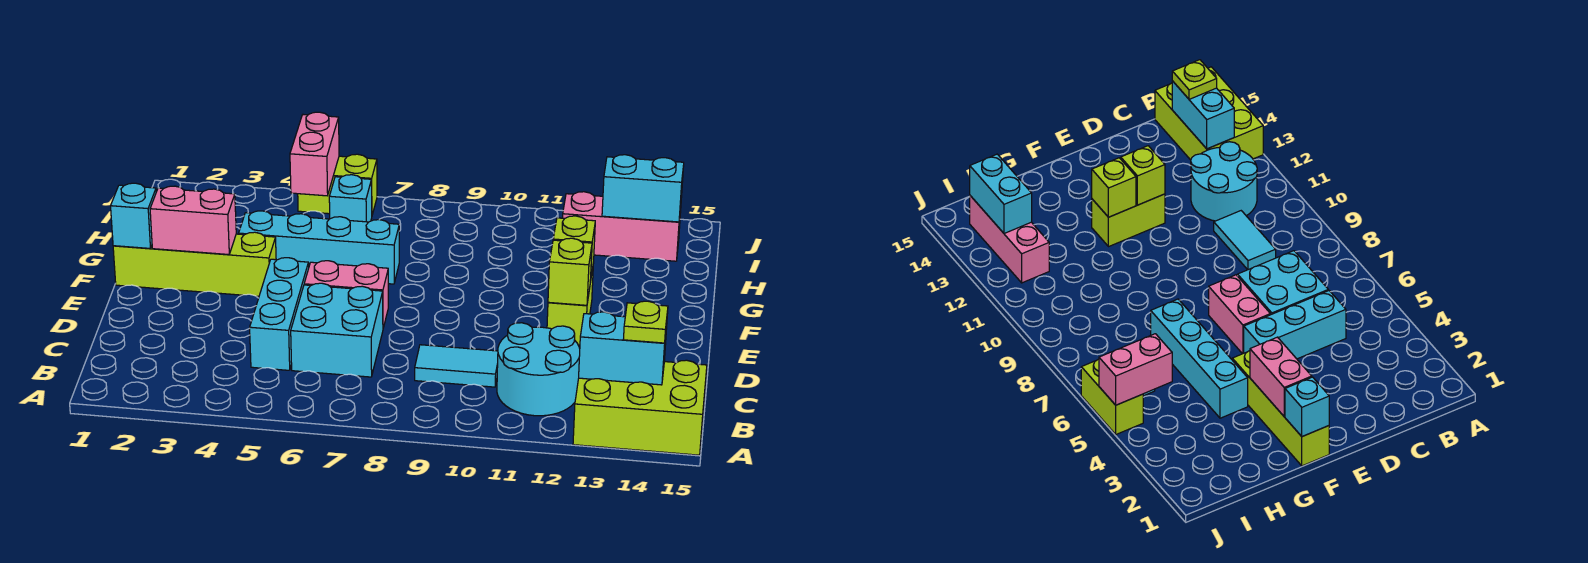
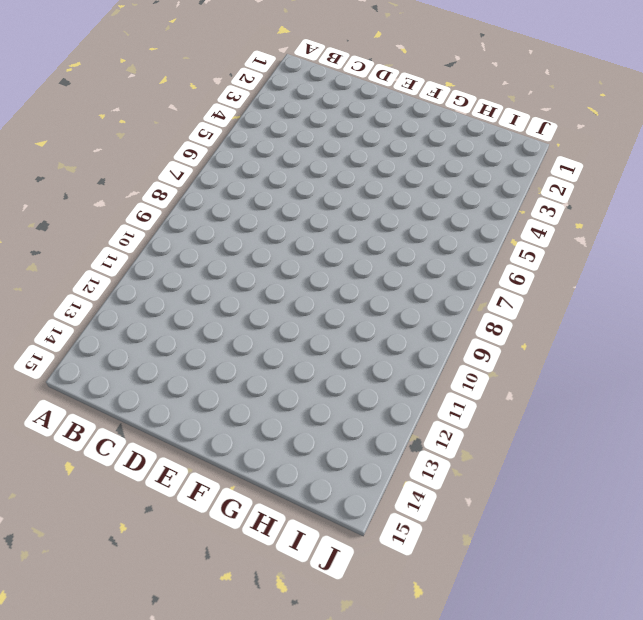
none -> lime brick A13:B15 level 1
none -> cyan round brick B11:C12 level 1
none -> cyan brick C5:E5 level 1

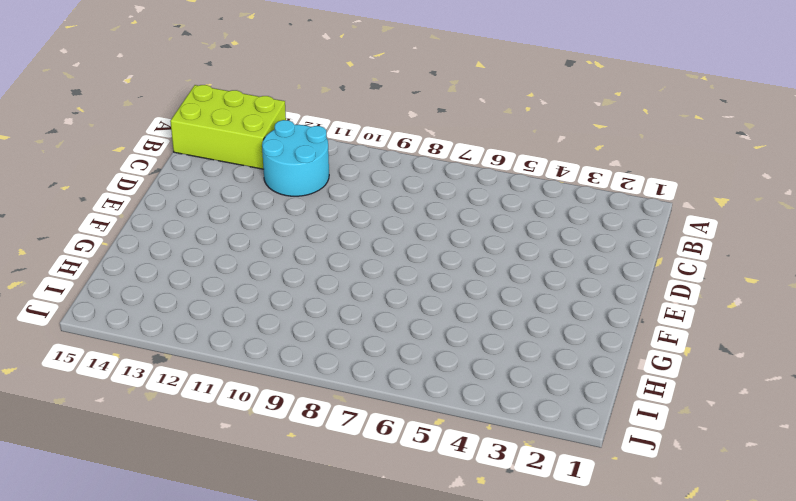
none -> cyan brick C5:E5 level 1
none -> cyan brick C6:D7 level 1
none -> cyan tile C9:C10 level 1

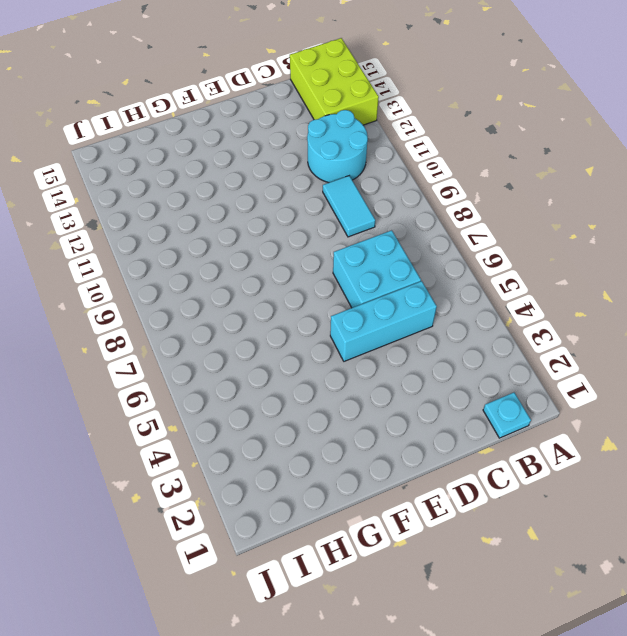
cyan plate B1 level 1 -> none
none -> pink brick E6:E7 level 1
none -> lime brick E12:F12 level 1
none -> lime brick F1:F4 level 1

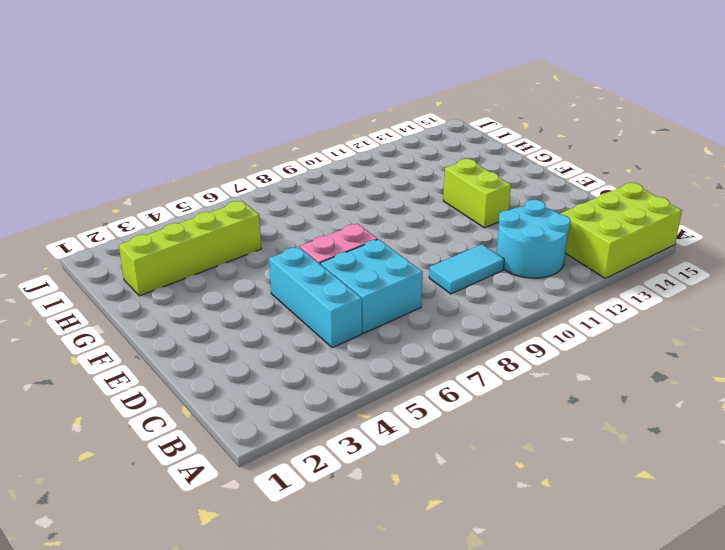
lime brick H2:H5 level 1 -> lime brick F1:F4 level 1
none -> cyan brick G4:G7 level 1
none -> cyan brick I6 level 1
none -> pink brick I12:I14 level 1

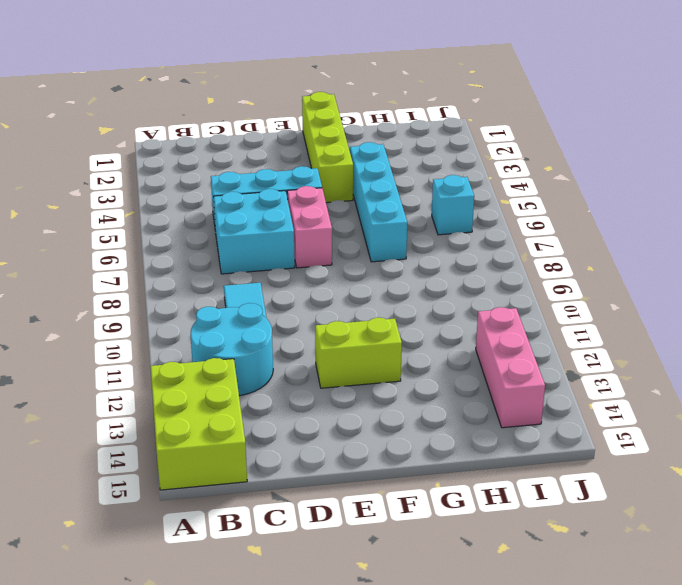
none -> lime brick J5:J6 level 1
none -> cyan brick B13:B14 level 2
none -> lime brick E12 level 2

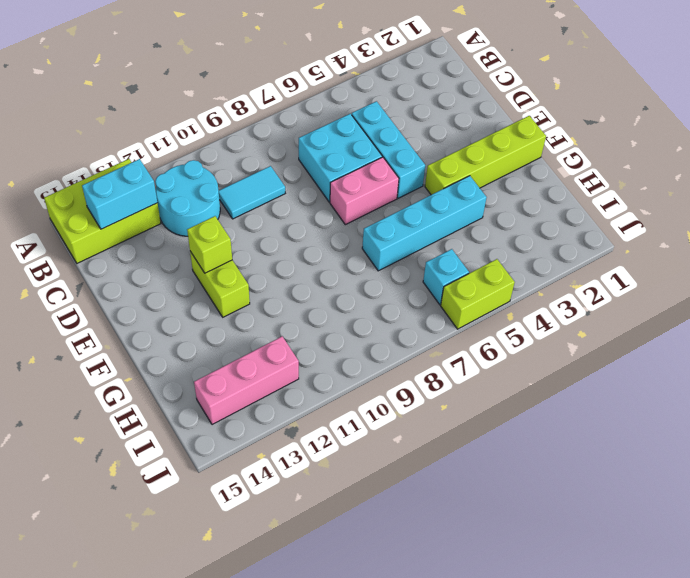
none -> cyan brick F1 level 2
none -> pink brick F2:F3 level 2
none -> lime brick F12 level 2

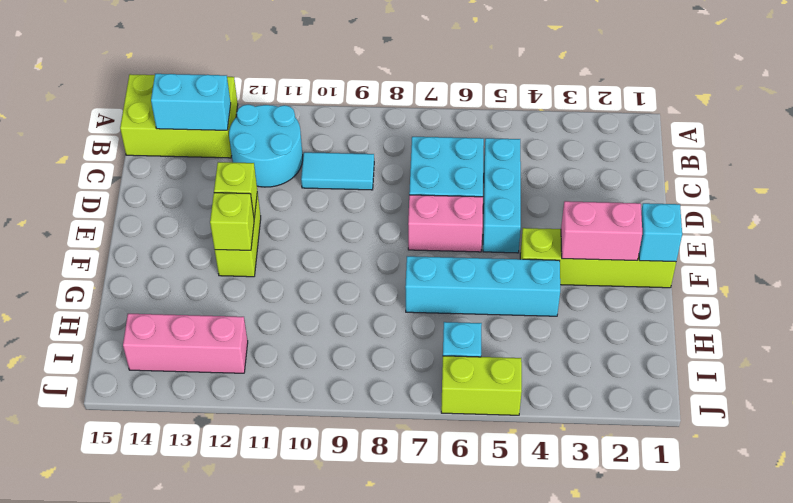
none -> pink brick I5:J5 level 2
none -> cyan brick I13:I14 level 2
none -> lime plate B14 level 3

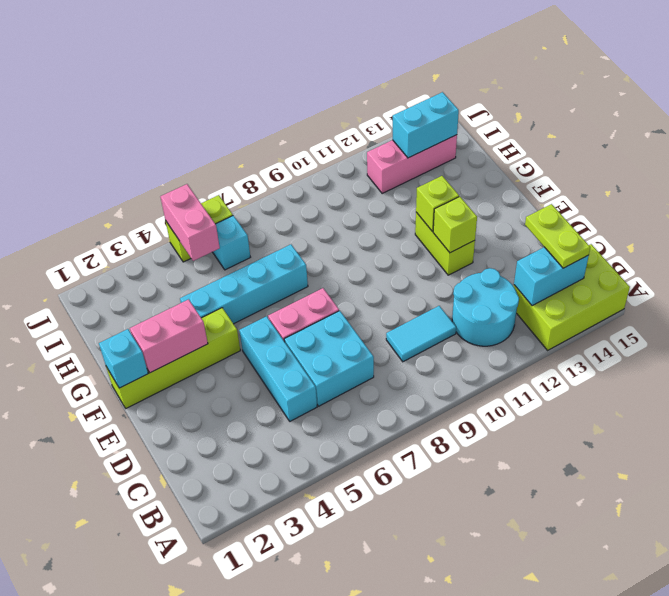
lime plate B14:C14 level 3 -> lime plate B14 level 3

